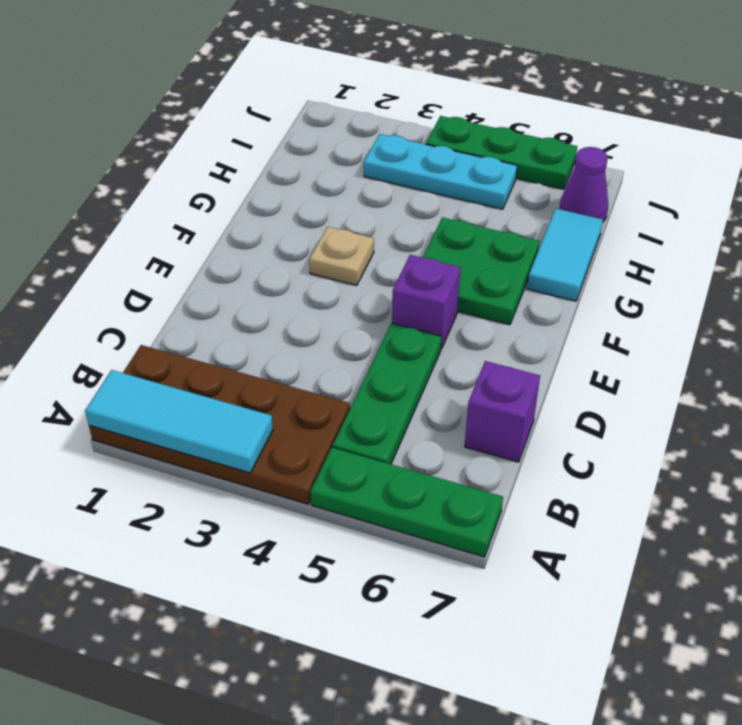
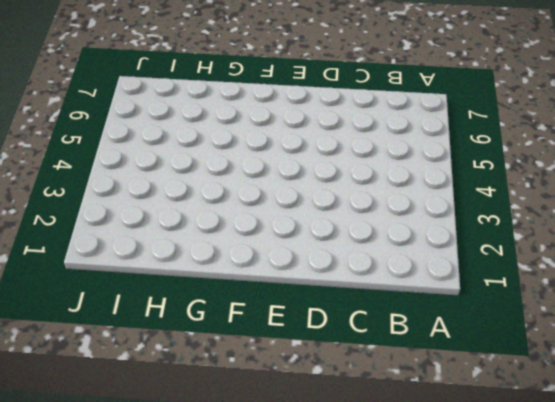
none -> brown plate A1:B4 level 1
none -> green plate A5:A7 level 1
none -> green plate B5:D5 level 1

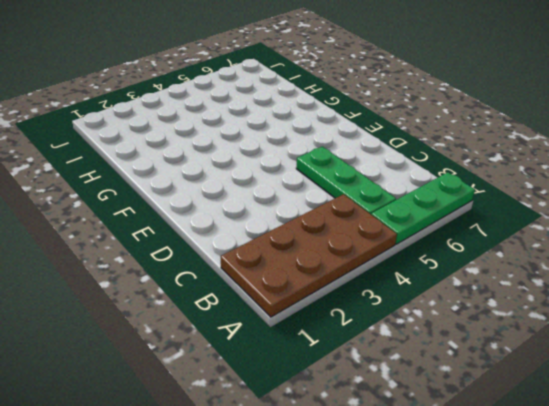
none -> purple brick C7 level 1
none -> purple brick E5 level 1
none -> tan plate F3 level 1

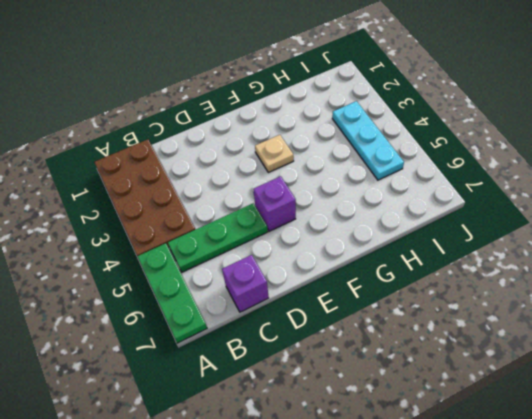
none -> green plate F5:G6 level 1
none -> cyan tile G7:H7 level 1
none -> purple cone I7 level 1

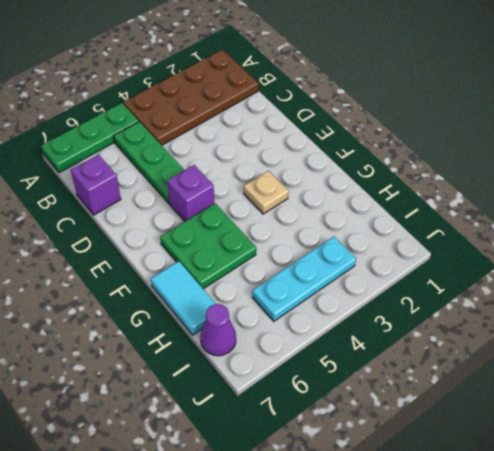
none -> green plate J4:J6 level 1
none -> cyan tile A1:A3 level 2

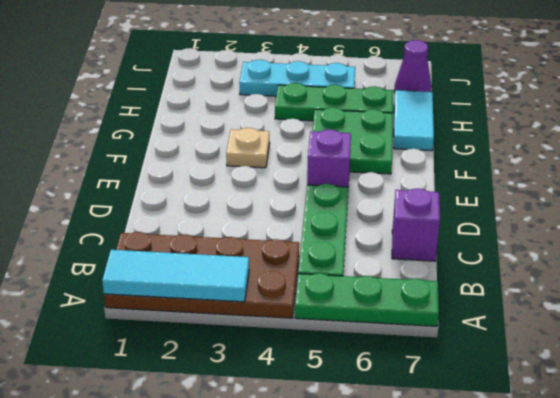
green plate H4:H6 level 1 -> green plate J4:J6 level 1

